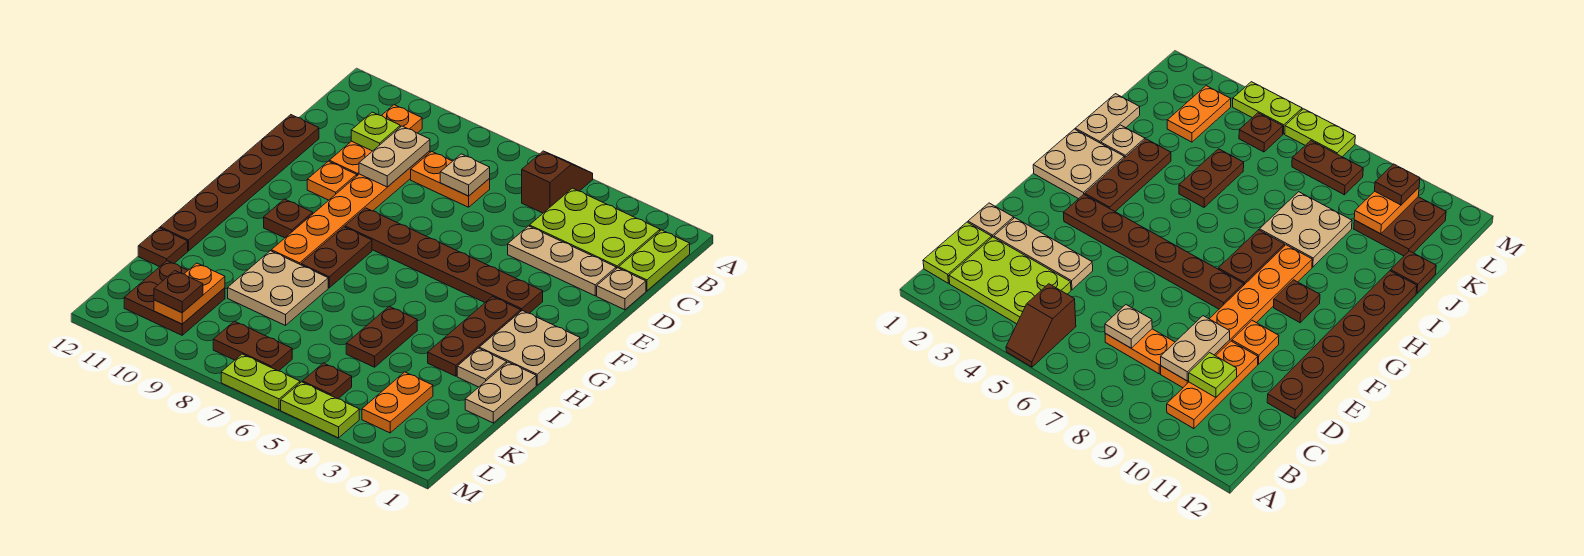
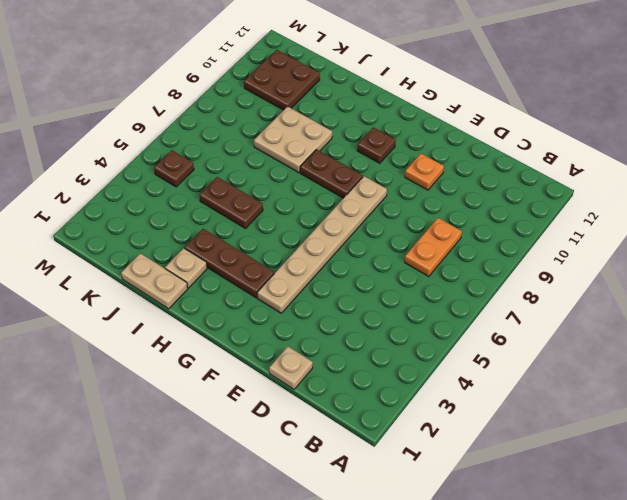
tan plate F3:F8 level 1 -> brown plate F3:F8 level 1
none -> brown slope A5:B5 level 1 top B
none -> lime plate B1:C1 level 1
none -> lime plate B2:C4 level 1
none -> orange plate B10:D10 level 1

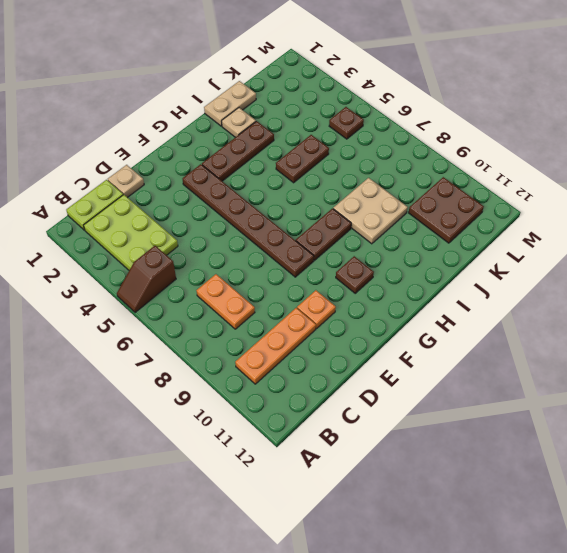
none -> orange plate C9:H9 level 1
none -> tan plate D2:D4 level 1
none -> brown plate D12:I12 level 1
none -> tan plate G1:H2 level 1

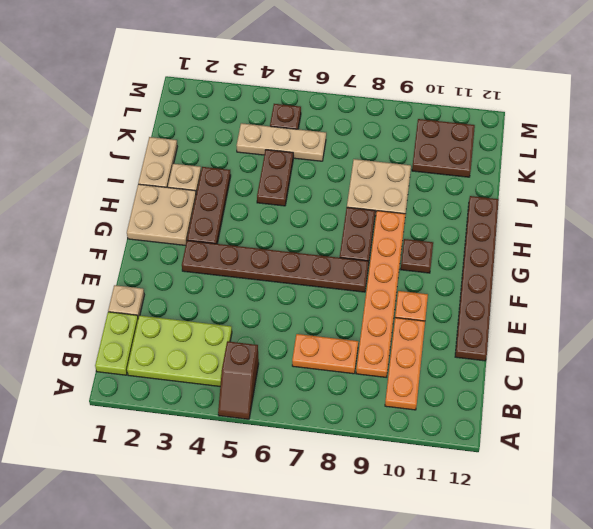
tan plate K4:K6 level 1 -> tan plate D2:D4 level 1
none -> brown plate J12 level 1
none -> orange plate K3:L3 level 1
none -> brown plate L7:L8 level 1
none -> lime plate M4:M5 level 1

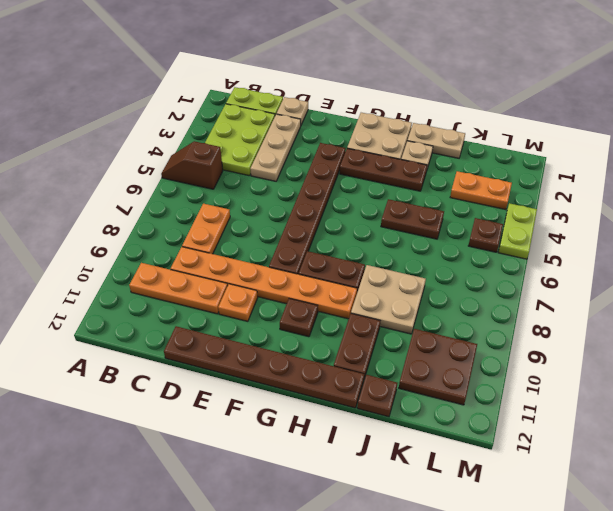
brown plate I10:I11 level 1 -> brown plate L7:L8 level 1
none -> lime plate M6:M7 level 1
none -> tan plate C7 level 2
none -> tan plate C9:D9 level 2
none -> lime plate C10 level 2

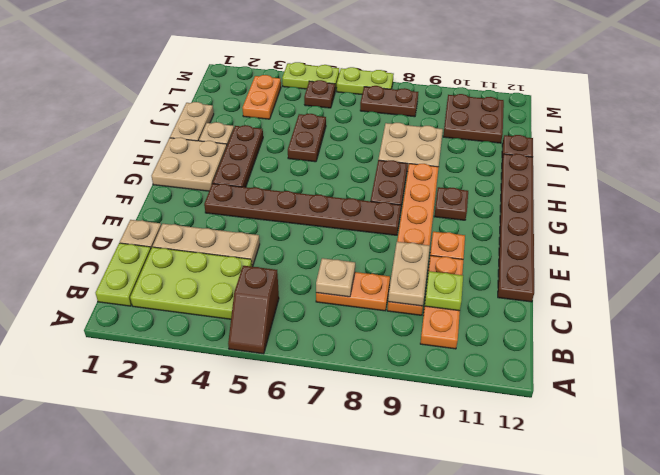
none -> orange plate K10:L10 level 2
none -> brown plate L10 level 3

